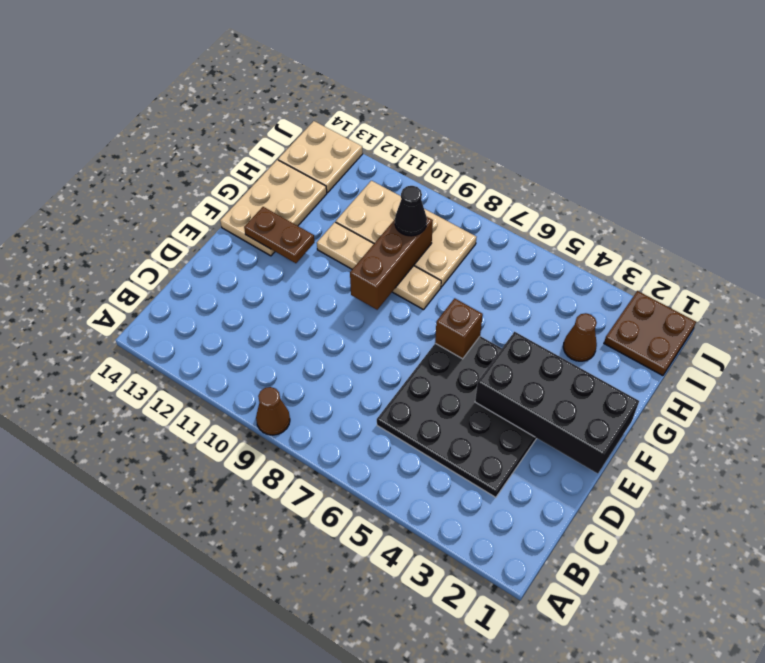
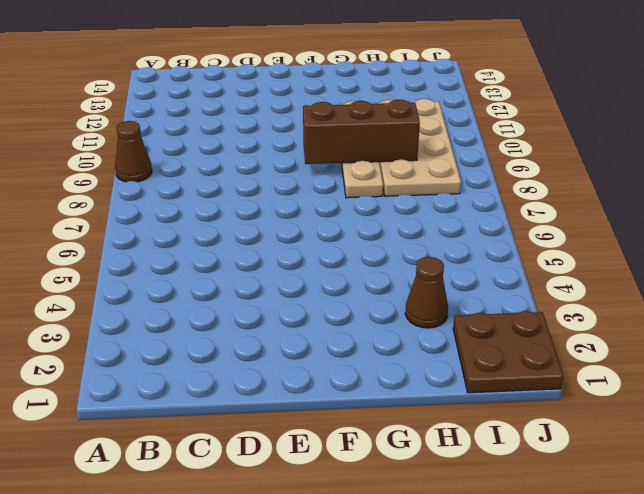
none -> black plate C3:F6 level 1
none -> tan plate F13:H14 level 1
none -> tan plate I13:J14 level 1

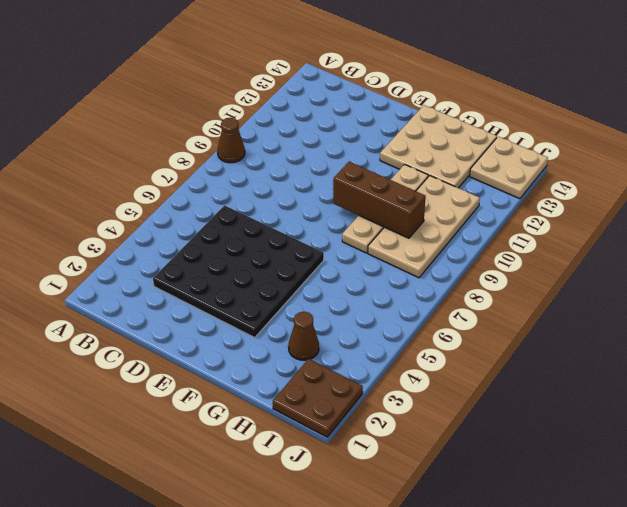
tan plate F12:H14 level 1 -> tan plate F13:H14 level 1
none -> black brick E1:F4 level 2
none -> brown brick F6 level 2
none -> brown plate F12:F13 level 2

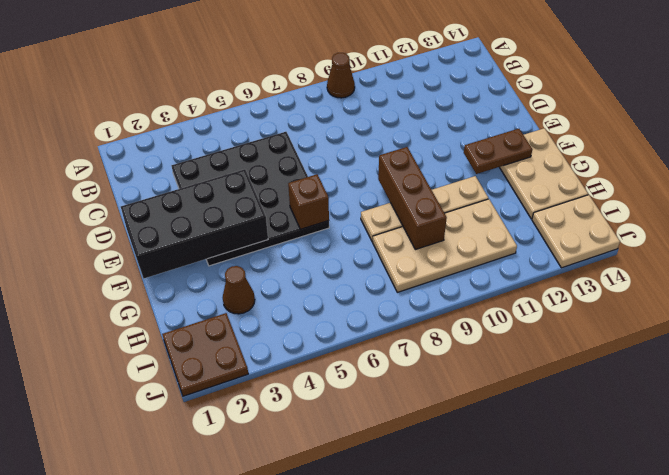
none -> black cone H9 level 3

